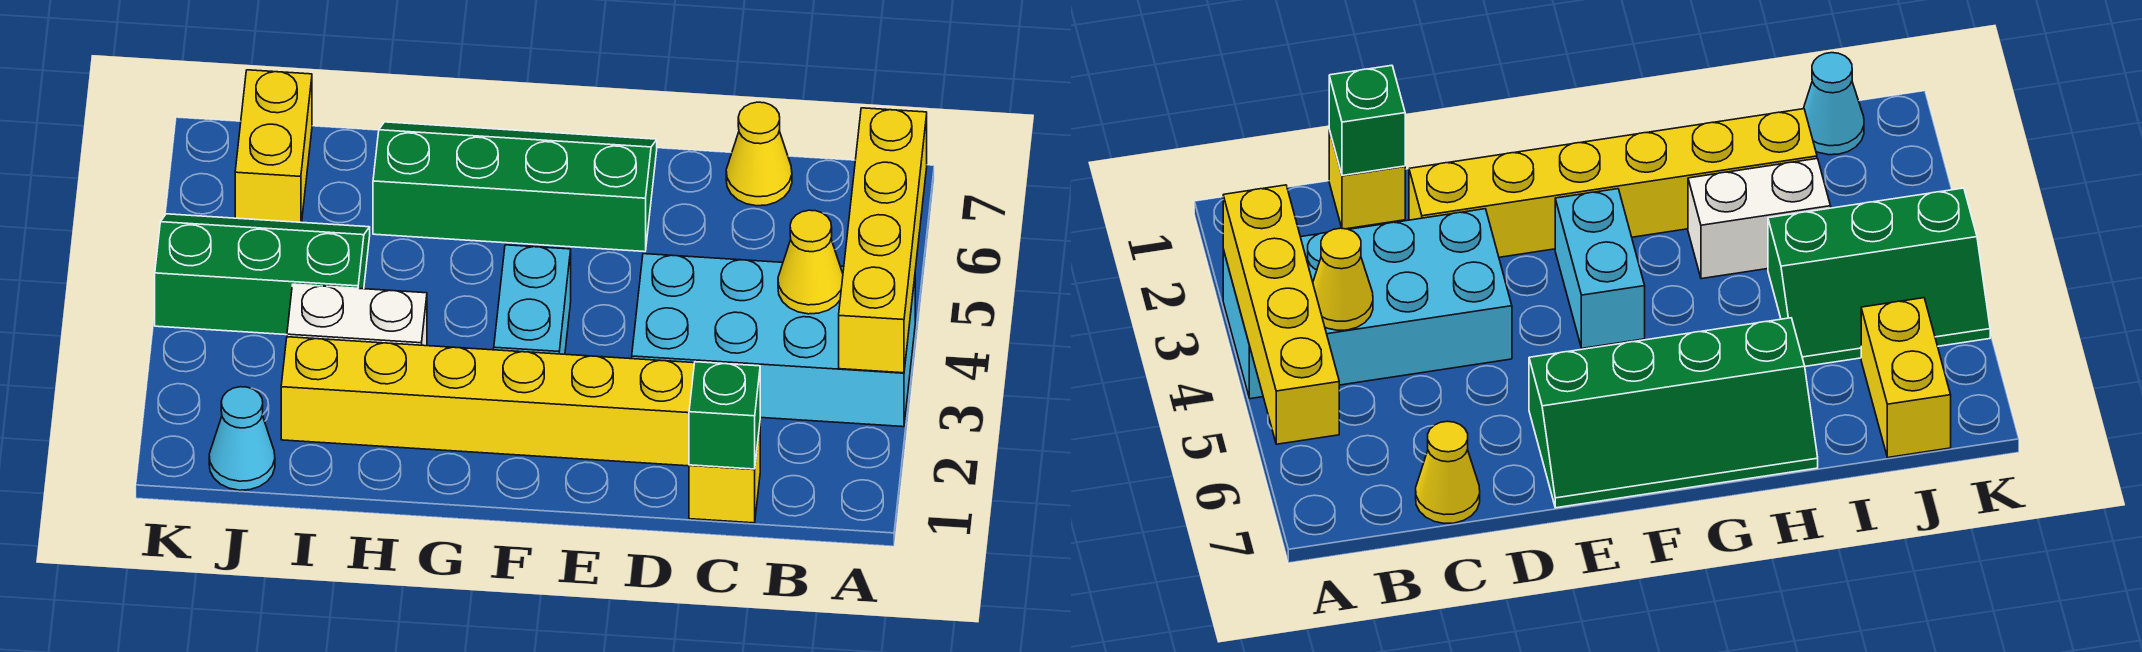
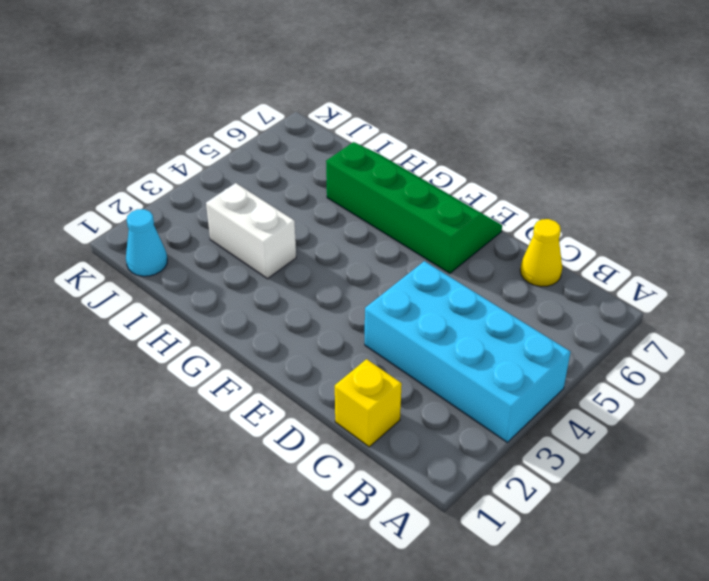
none -> yellow brick D2:I2 level 1
none -> cyan brick F3:F4 level 1
none -> green slope I4:K5 level 1 top 4

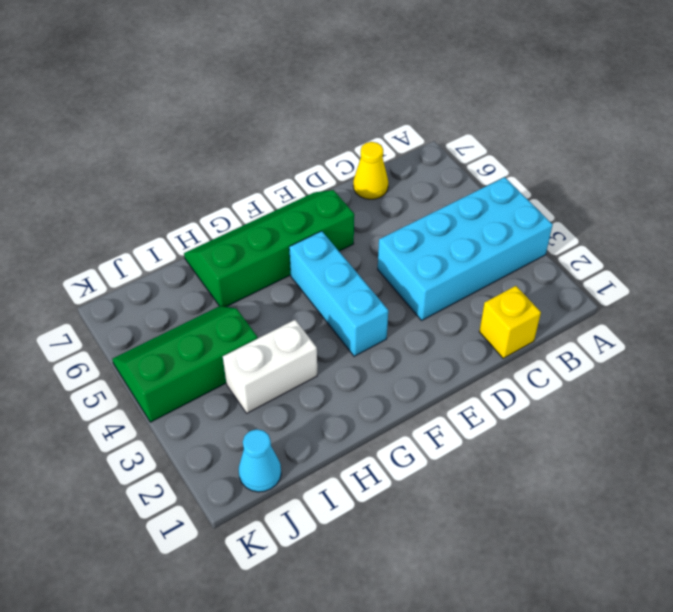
cyan brick F3:F5 level 1 -> cyan brick F3:F4 level 1
none -> yellow brick D2:I2 level 1
none -> yellow brick J6:J7 level 1
none -> yellow brick A3:A6 level 2

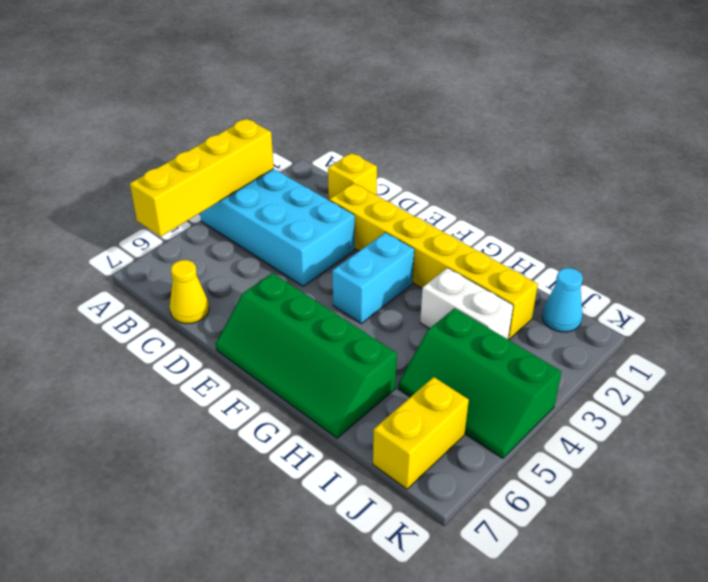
none -> yellow cone B4 level 2
none -> green brick C1 level 2

